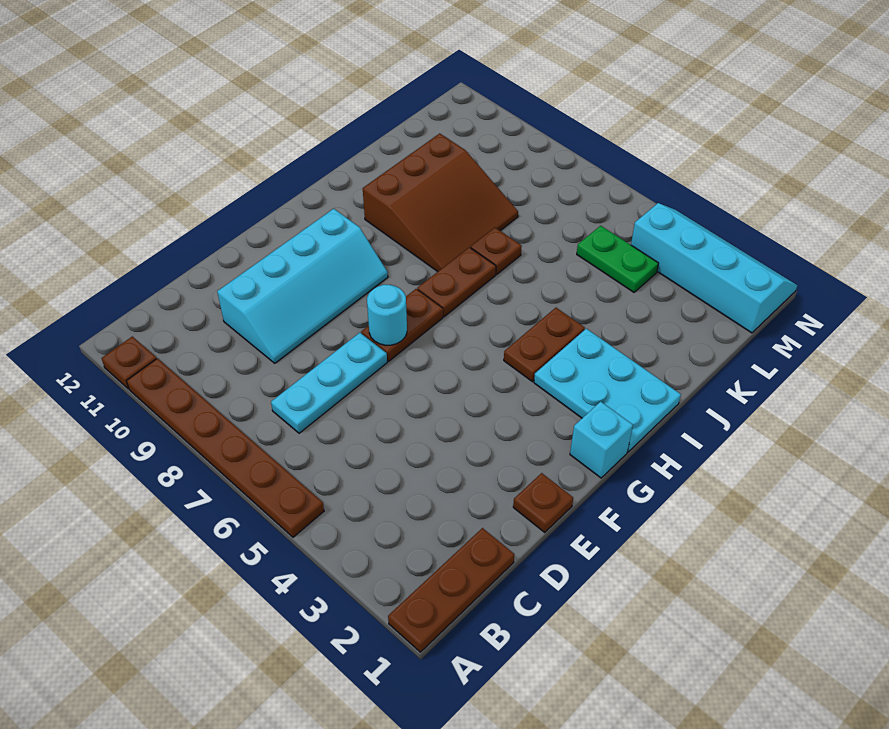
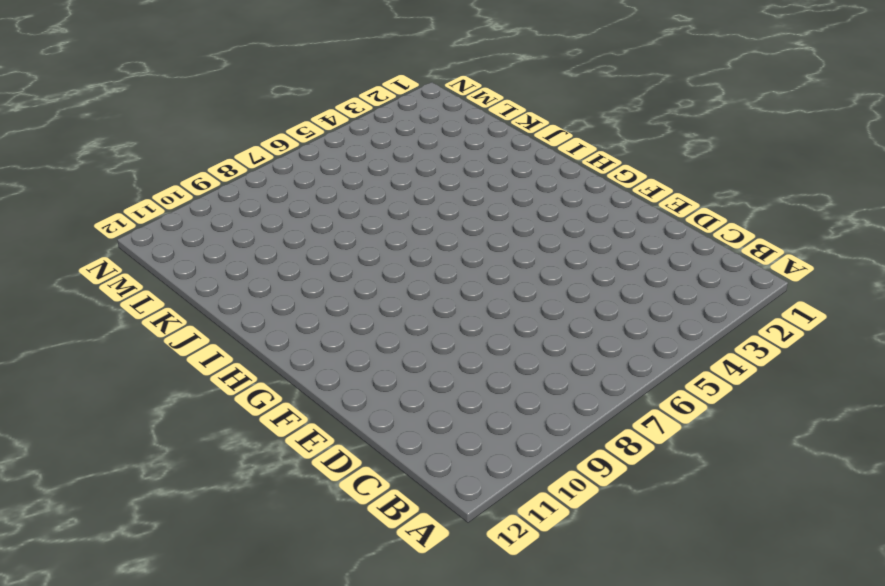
none -> brown plate A1:C1 level 1
none -> brown plate A5:A10 level 1
none -> brown plate A11 level 1

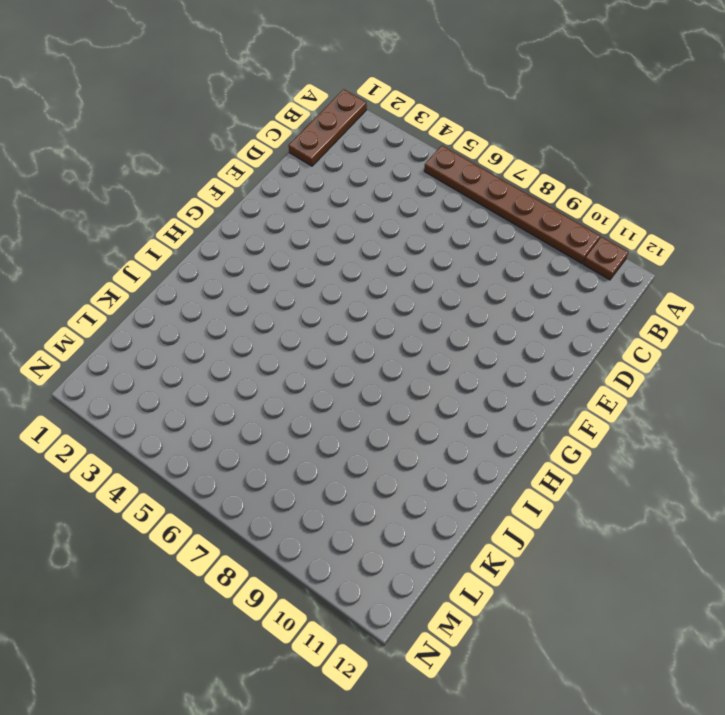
none -> cyan plate C7:E7 level 1
none -> cyan slope D9:G10 level 1 top 10
none -> brown plate E1 level 1

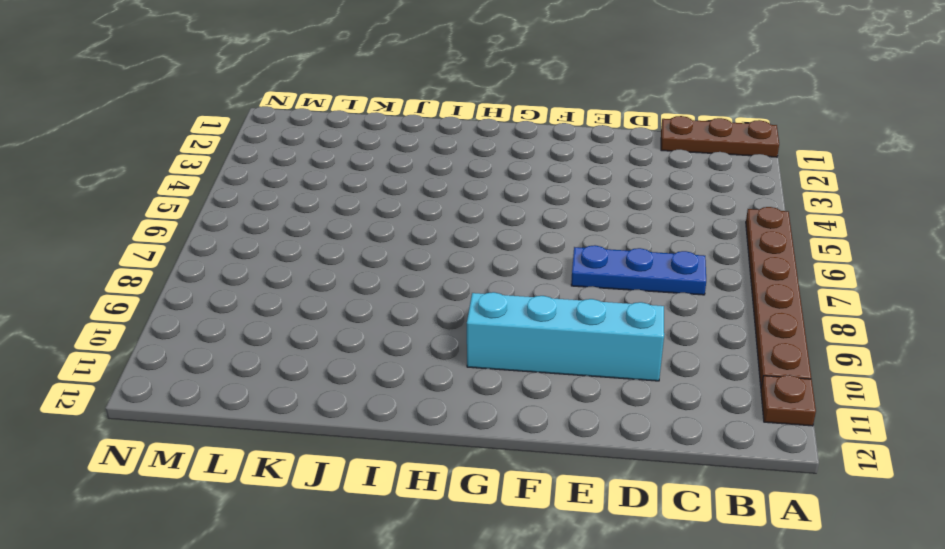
blue plate C7:E7 level 1 -> cyan plate C7:E7 level 1
none -> brown plate E1 level 1
none -> brown plate F7:G7 level 1
none -> cyan brick G1 level 1

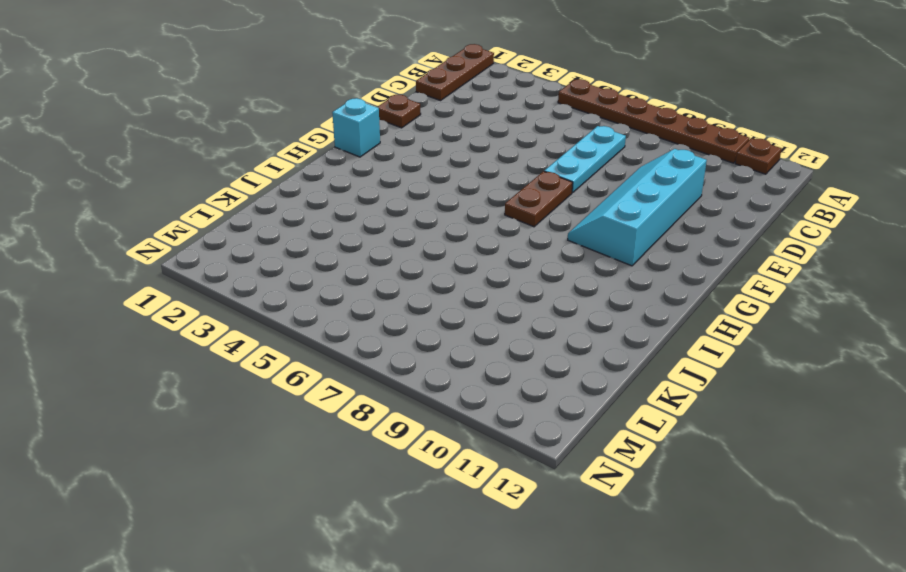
none -> cyan plate H1:I3 level 1
none -> brown plate H4:I4 level 1
none -> brown plate H7:I7 level 1

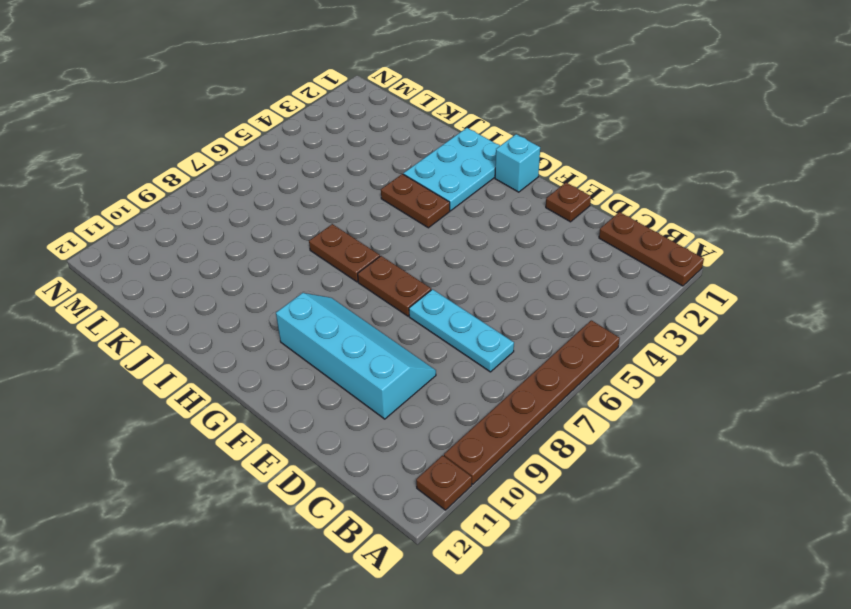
none -> brown slope I8:K10 level 1 top 10
none -> brown plate J7 level 1
none -> green plate L4:L5 level 1

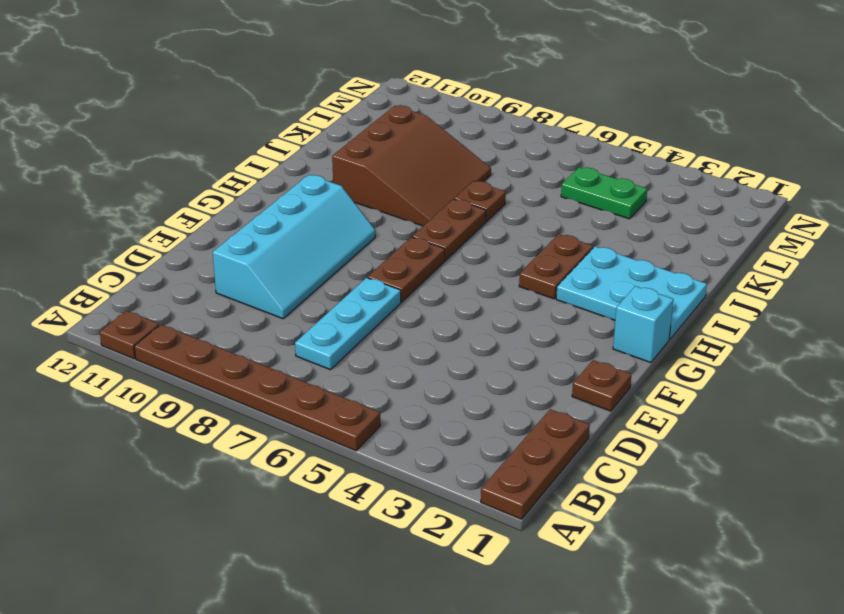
none -> cyan slope M1:N4 level 1 top M
none -> cyan round brick F7 level 2

